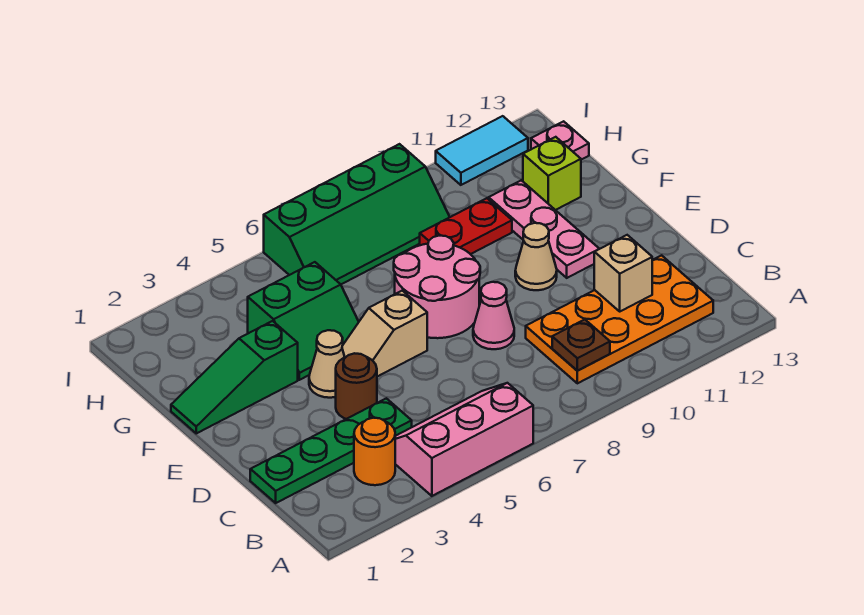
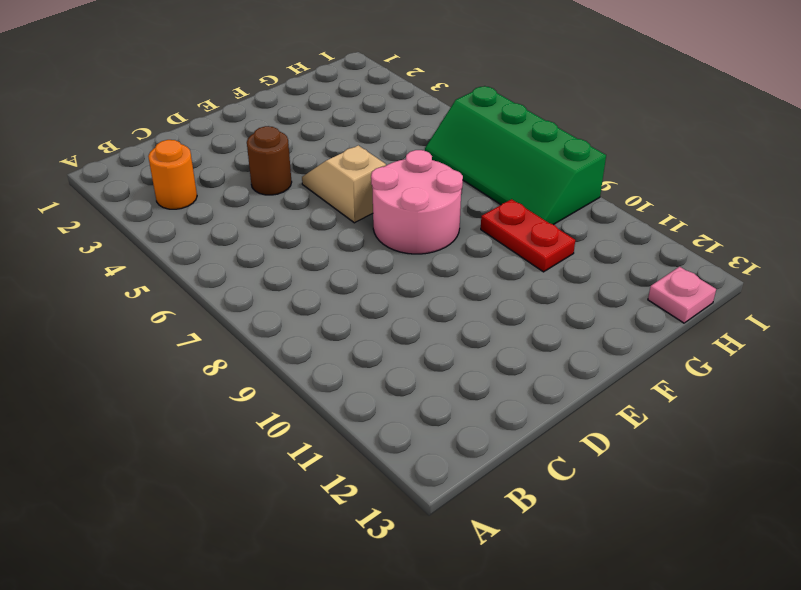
none -> pink slope A4:B6 level 1 top A
none -> orange plate B9:C12 level 1
none -> green plate C1:C4 level 1

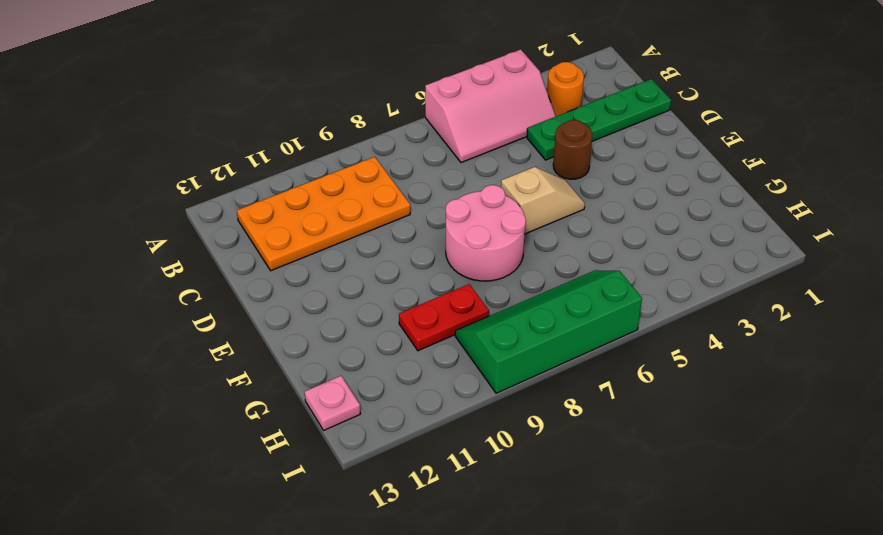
none -> pink cone D8 level 1
none -> tan cone E4 level 1
none -> tan cone E10 level 1

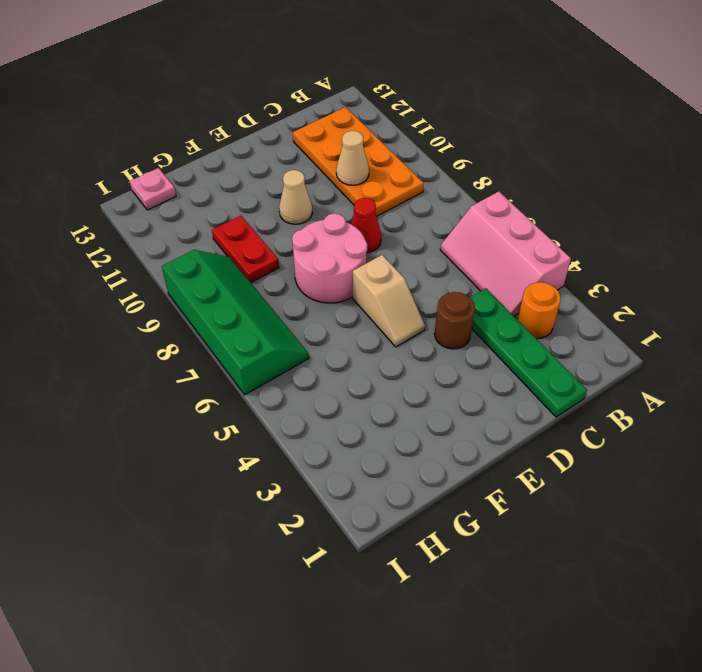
tan cone C10 level 2 -> tan cone E4 level 1
red cone D8 level 1 -> pink cone D8 level 1
none -> pink plate E11:G11 level 1
none -> green slope F1:F3 level 1 top 3
none -> green slope F4:G5 level 1 top G

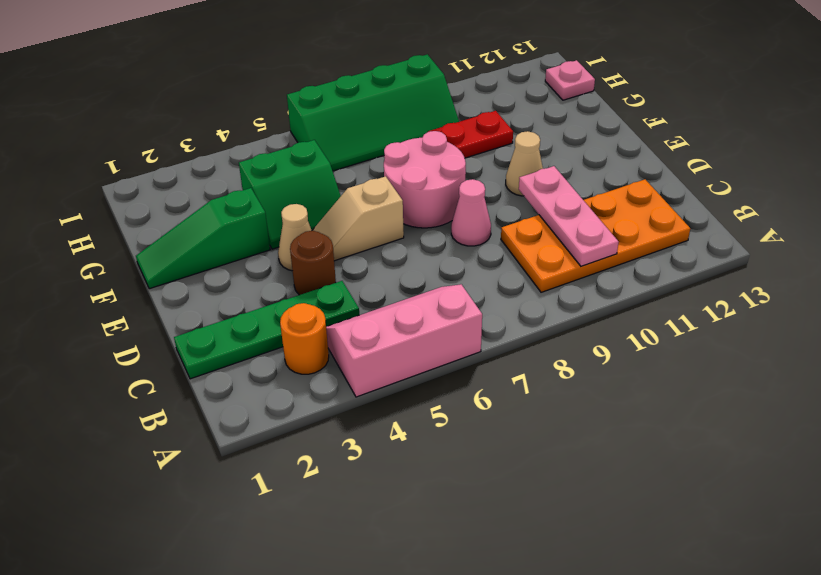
pink plate B10:D10 level 2 -> pink plate E11:G11 level 1
none -> lime brick G12 level 1
none -> cyan tile I11:I12 level 1
none -> brown plate B9 level 2

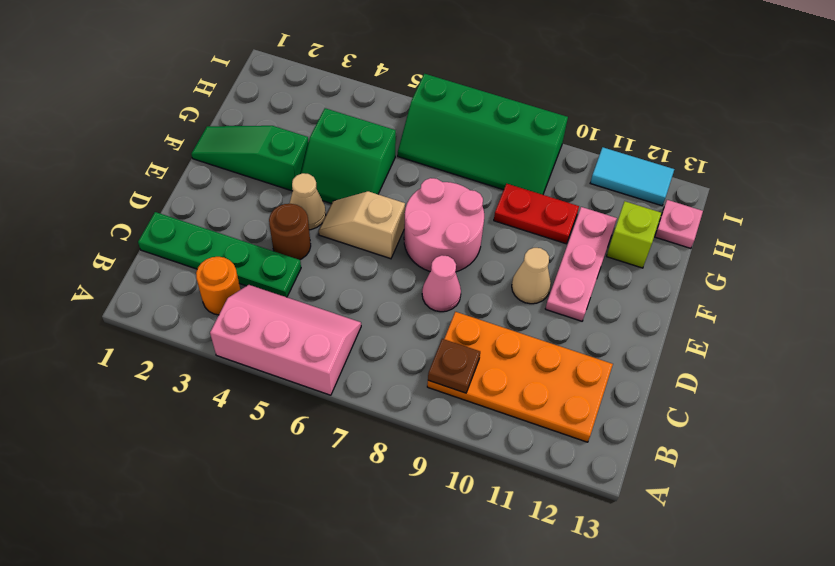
none -> tan brick C11 level 2

